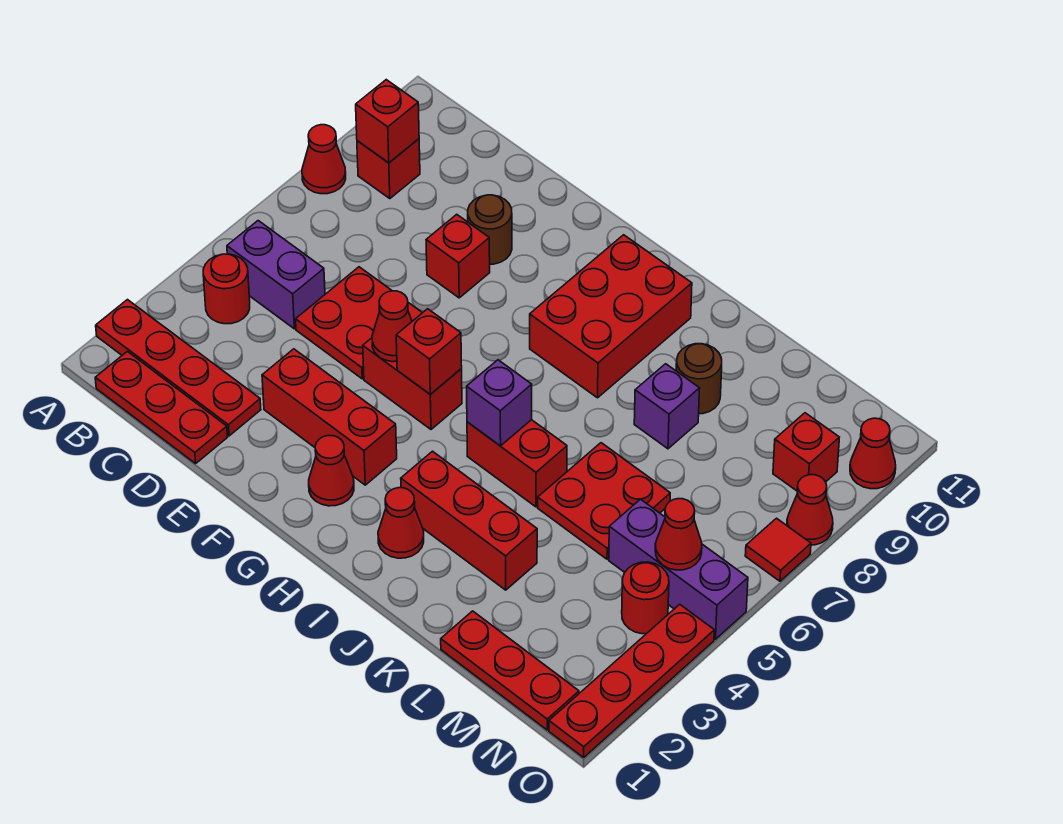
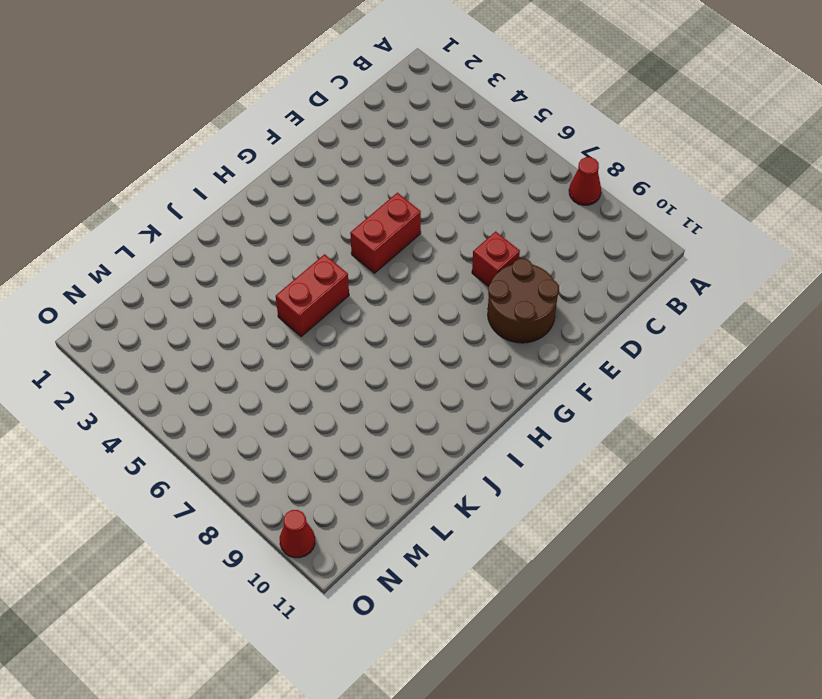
brown round brick E9:F10 level 1 -> brown round brick E9 level 1
none -> red plate A2:D2 level 1
none -> red plate B1:D1 level 1
none -> red round brick B4 level 1
none -> purple brick B5:C5 level 1

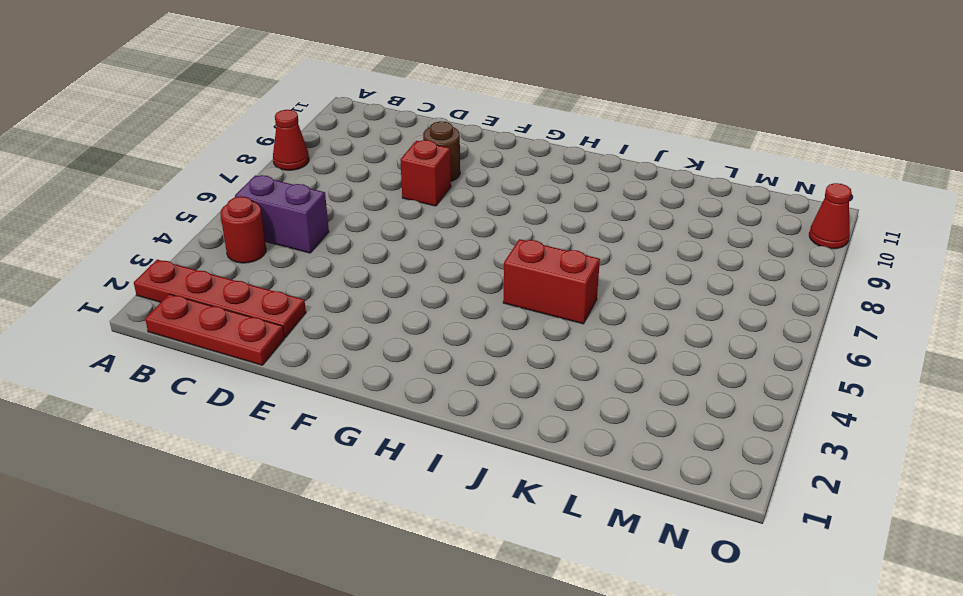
none -> red brick B9 level 1
none -> red plate D5:E6 level 1
none -> red brick E3:G3 level 1
none -> red brick F5:G5 level 1

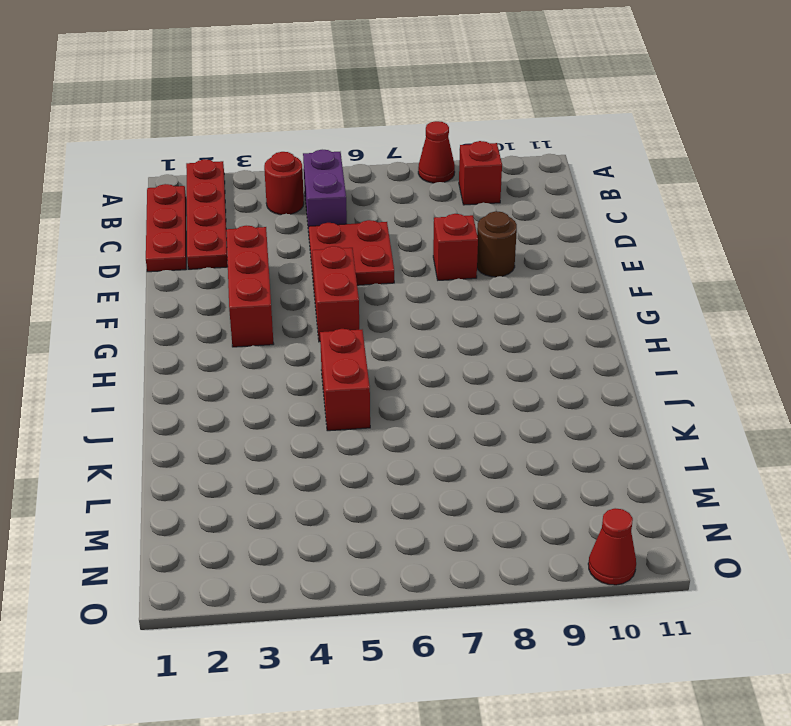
none -> red cone G2 level 1
none -> red brick H8:I10 level 1
none -> red cone I2 level 1
none -> red brick I3:K3 level 1

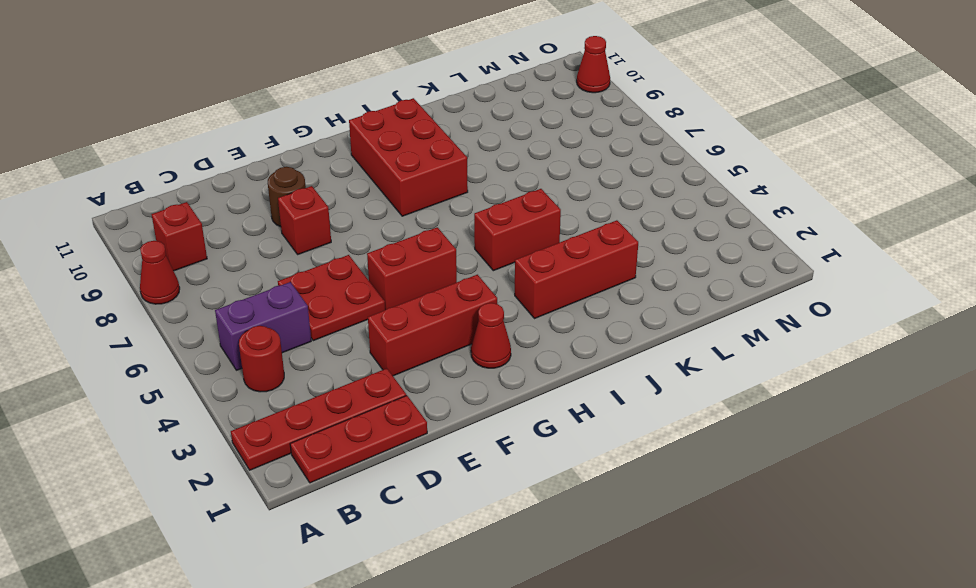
none -> red cone I2 level 1
none -> red plate K5:L6 level 1
none -> purple brick K8 level 1
none -> brown round brick K9 level 1

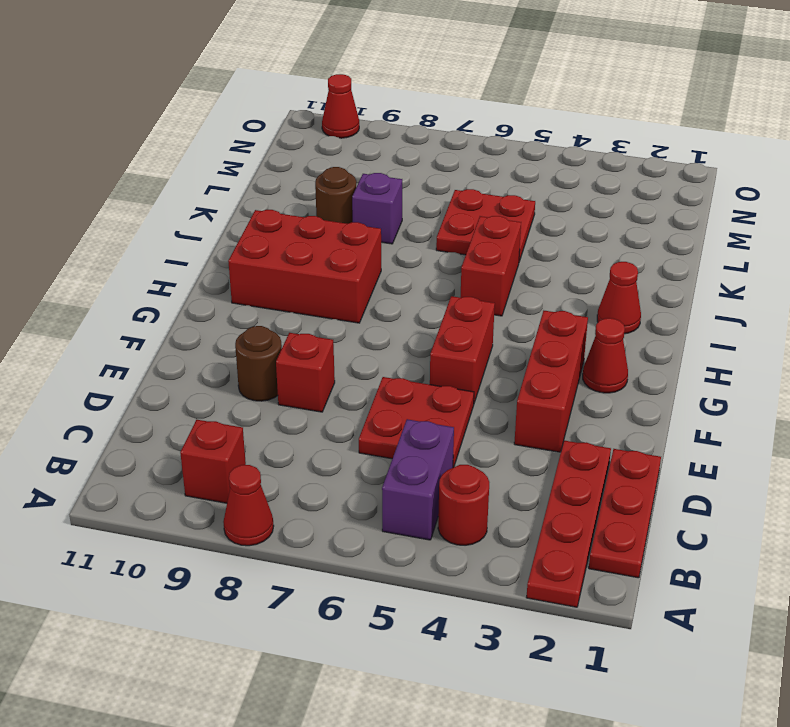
none -> red brick I3:K3 level 1
none -> red plate L1:N1 level 1
none -> purple brick M5:O5 level 1
none -> red round brick N4 level 1

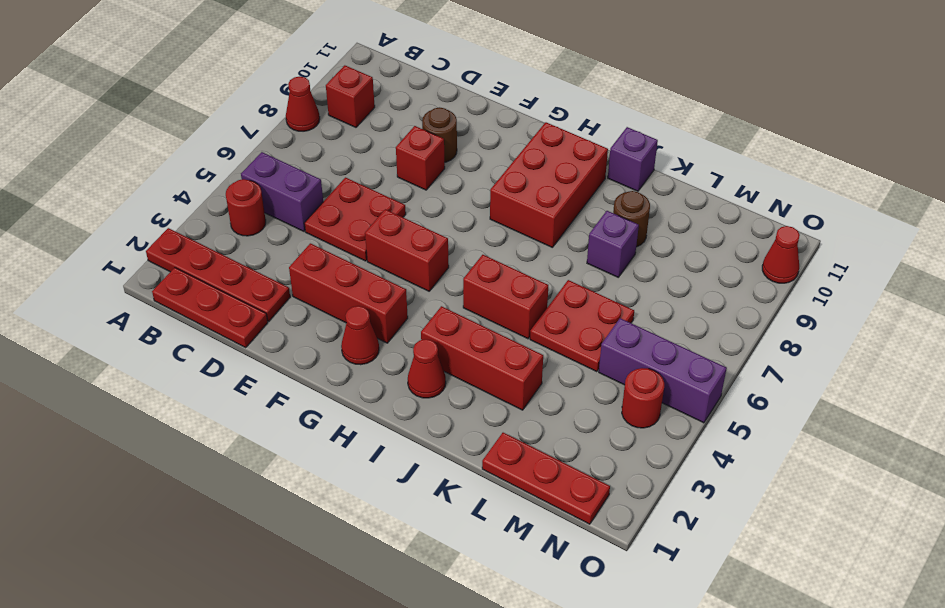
purple brick J11 level 1 -> purple brick I5 level 2
none -> red brick N9 level 1
none -> red plate O1:O4 level 1
none -> red tile O7 level 1
none -> red cone O8 level 1

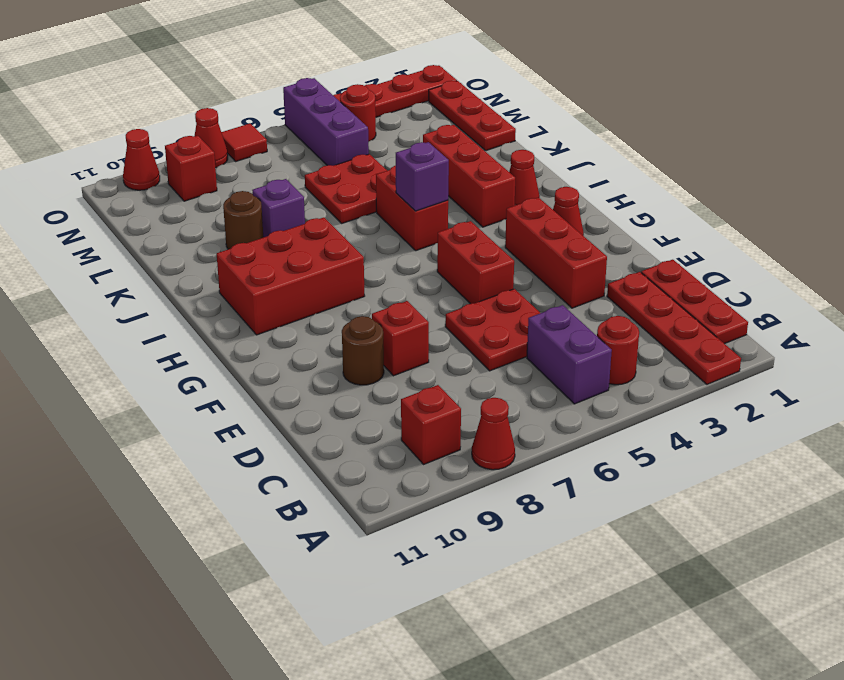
none -> red brick B9 level 2
none -> red cone F5 level 2
none -> red brick G5 level 2
none -> red cone N5 level 2

